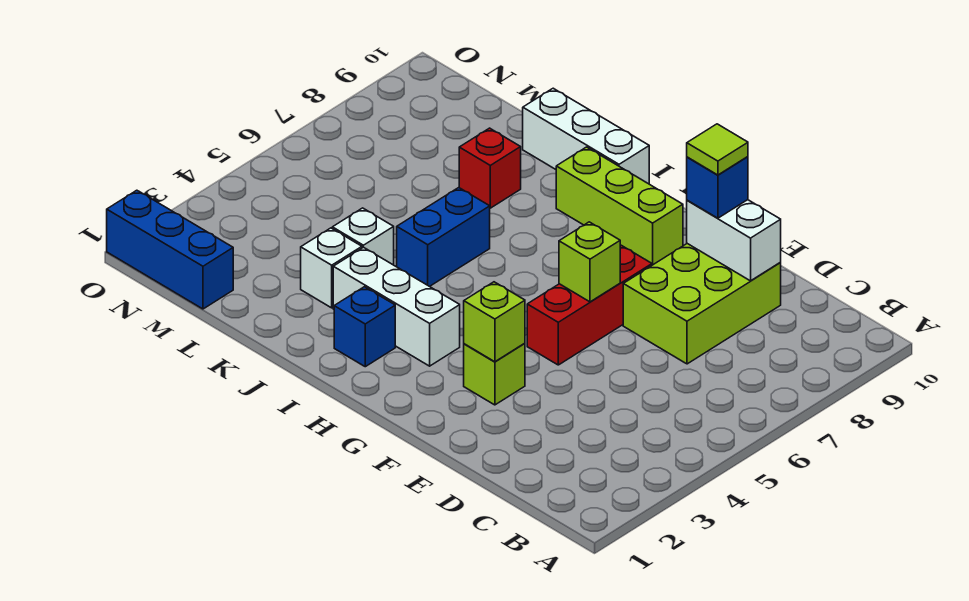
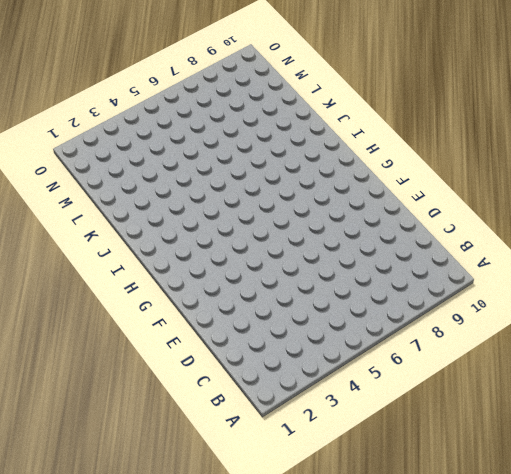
none -> lime brick D7:E9 level 1
none -> lime brick F3 level 1
none -> red brick F5:F7 level 1

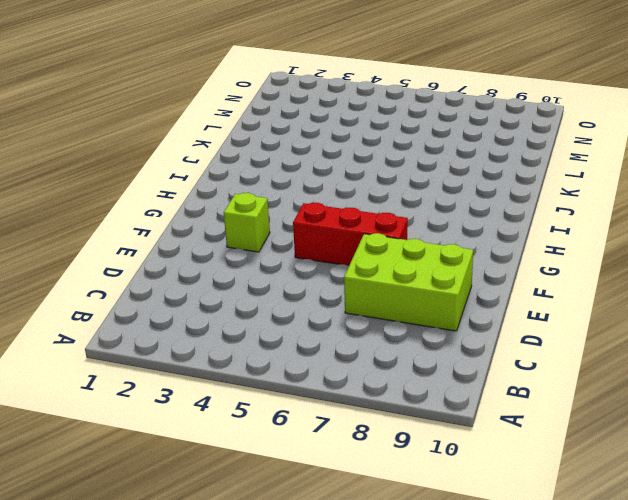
none -> lime brick G9:I9 level 1
none -> white brick H3:J3 level 1
none -> blue brick I2 level 1

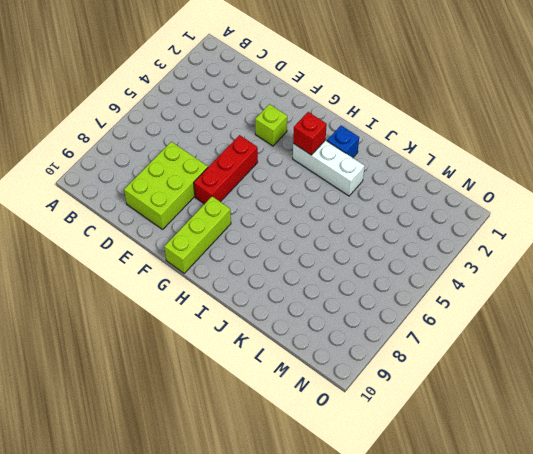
lime brick G8:G10 level 1 -> lime brick G9:I9 level 1
red brick H3 level 2 -> red brick K8 level 1
none -> white brick I10:K10 level 1
none -> blue brick J5:J6 level 1
none -> white brick K3 level 1

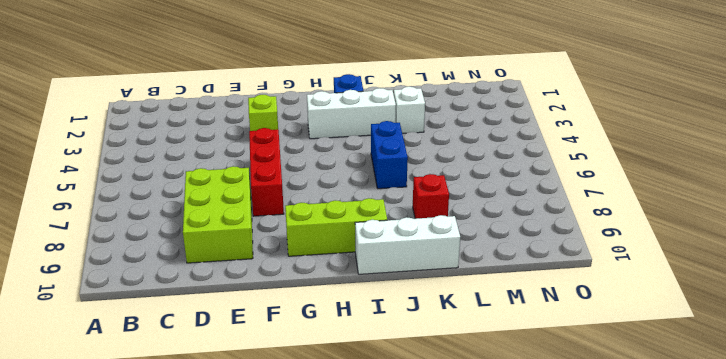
none -> white brick K4 level 1
none -> blue brick M1:O1 level 1
none -> white brick D9:E9 level 2

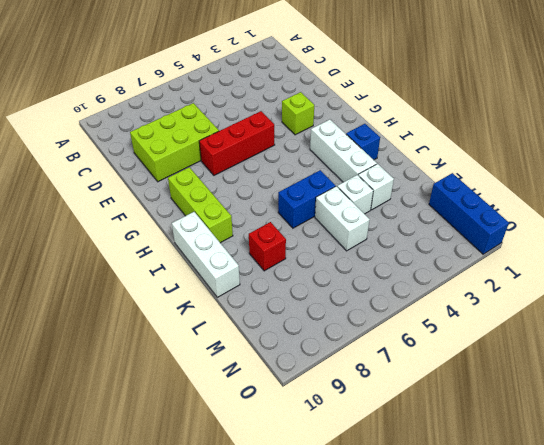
white brick K5:L5 level 1 -> white brick D9:E9 level 2
none -> lime brick F3 level 2
none -> lime brick F6 level 2
none -> blue brick E9 level 3

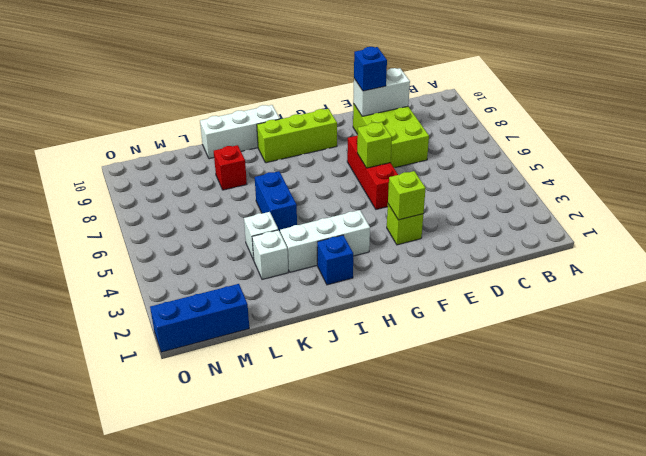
none -> lime tile E9 level 4

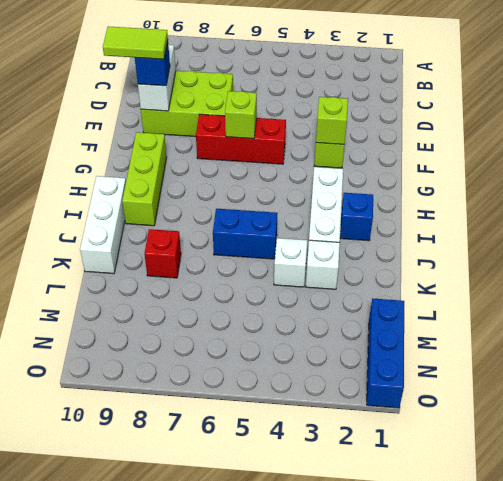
lime tile E9:E10 level 4 -> lime tile E9 level 4

